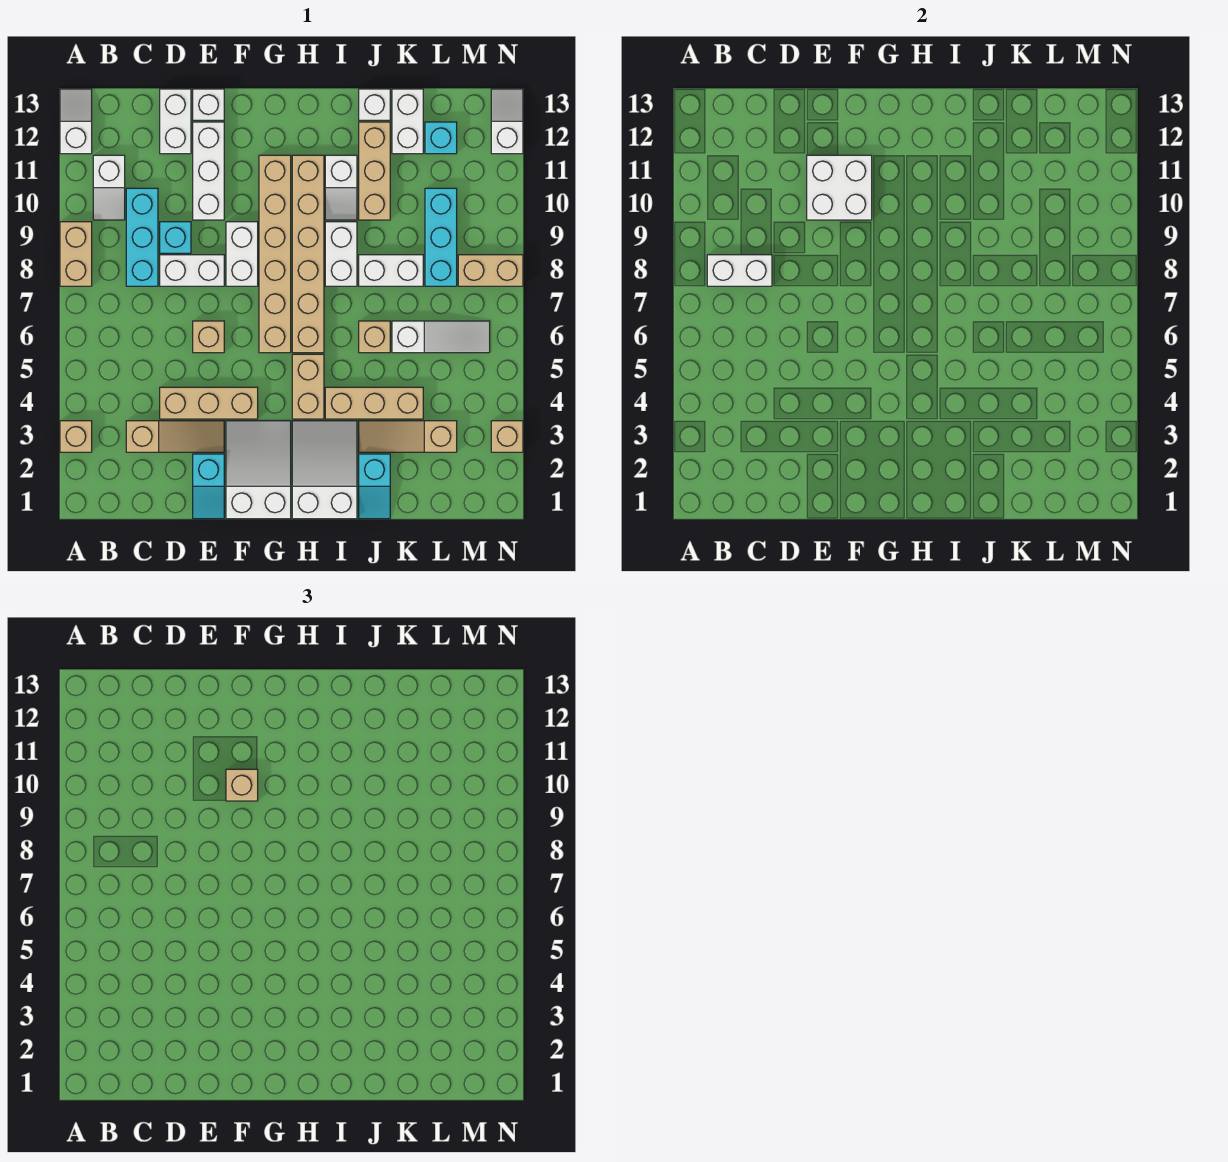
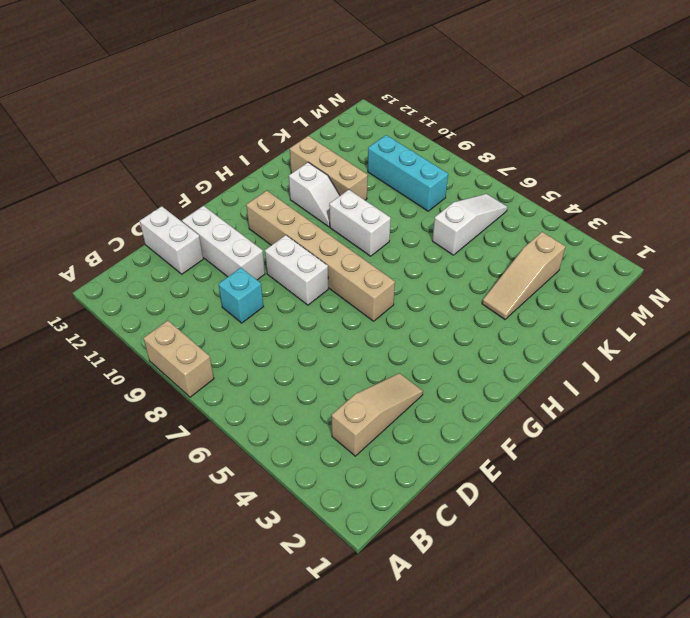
none -> tan brick A3 level 1
none -> white slope A12:A13 level 1 top 12
none -> white slope B10:B11 level 1 top 11
none -> cyan brick C8:C10 level 1

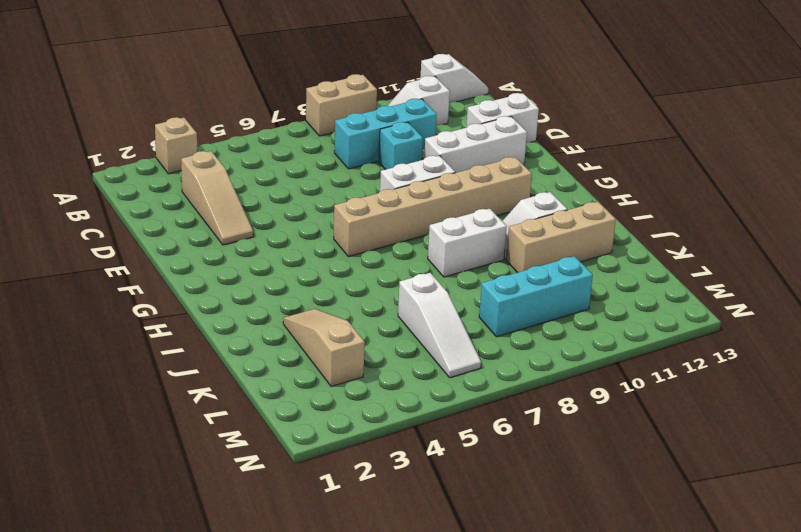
none -> tan brick D4:F4 level 1
none -> white brick D8:E8 level 1
none -> cyan slope E1:E2 level 1 top 2
none -> tan brick E6 level 1

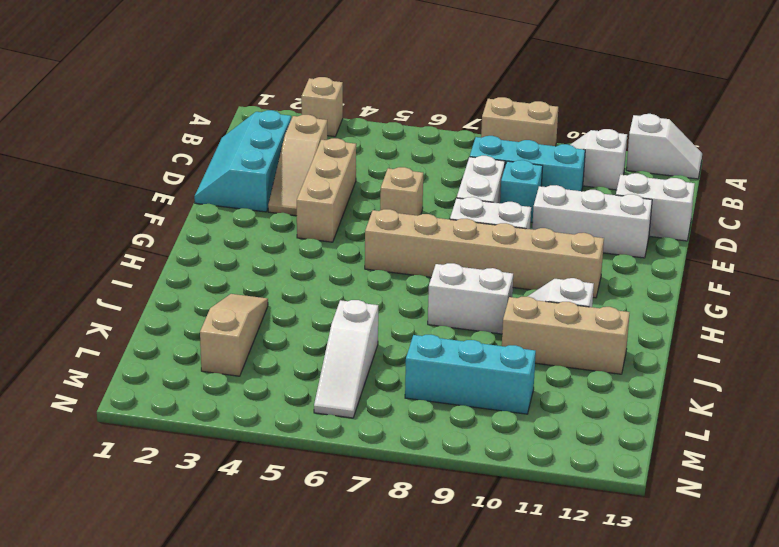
cyan slope C1:E2 level 1 top 2 -> cyan slope E1:E2 level 1 top 2
none -> white brick E13 level 1
none -> white slope F1:G3 level 1 top 1
none -> white slope H1:I3 level 1 top 1
none -> tan brick H4:H5 level 1

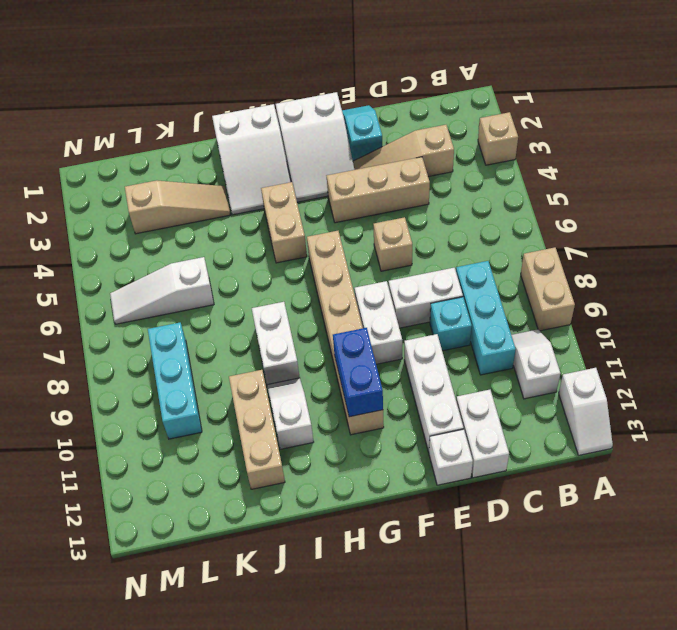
blue brick G10:G11 level 2 -> none
none -> tan brick H6:H11 level 1
none -> tan brick I4:K4 level 1
none -> cyan slope J1:J2 level 1 top 2
none -> tan brick J6 level 1

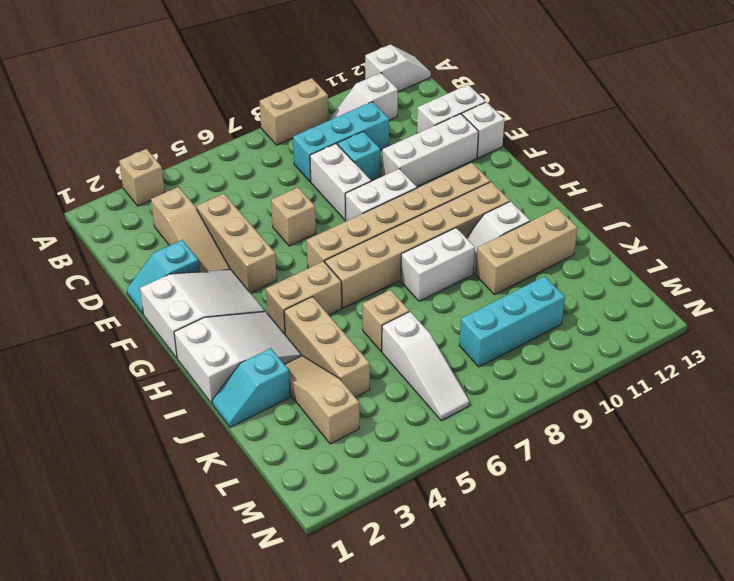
none -> white brick J8:K8 level 1
none -> white brick J13 level 1
none -> white brick K12:K13 level 1
none -> cyan brick L12 level 1

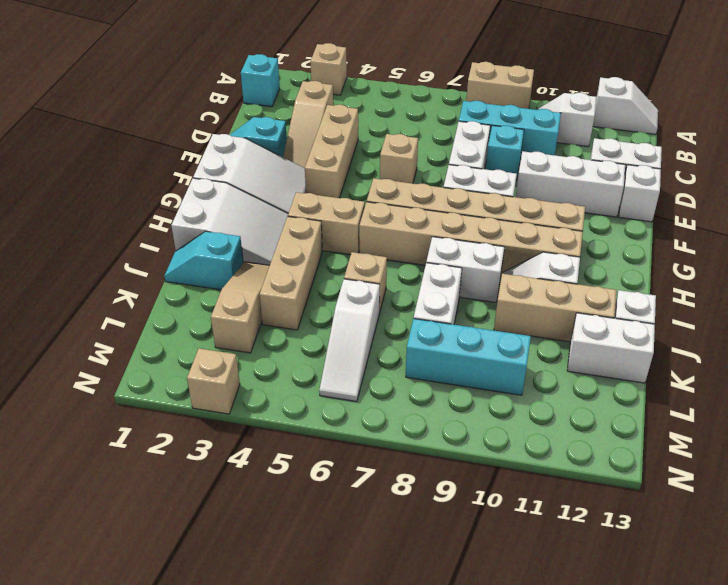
cyan brick B1 level 1 -> cyan brick L12 level 1
none -> tan brick M8:N8 level 1
none -> white slope N12:N13 level 1 top 12
none -> white brick B8:C8 level 2
none -> white brick E10:F11 level 2

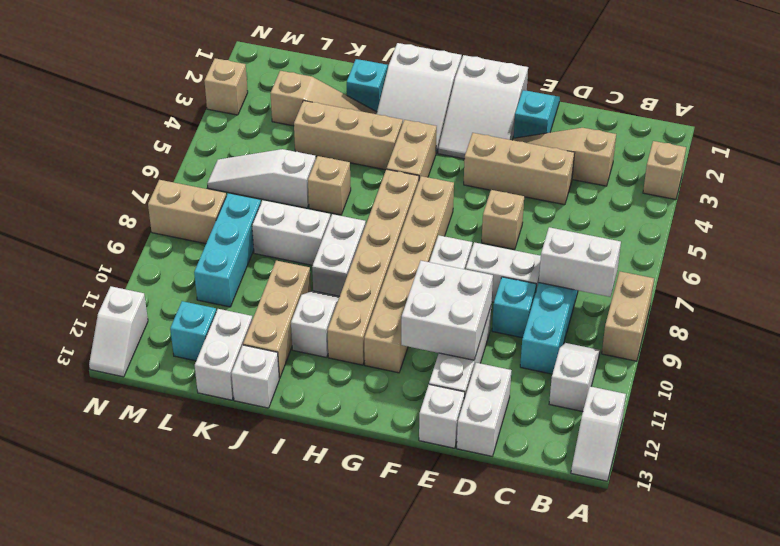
none -> tan brick F10 level 3

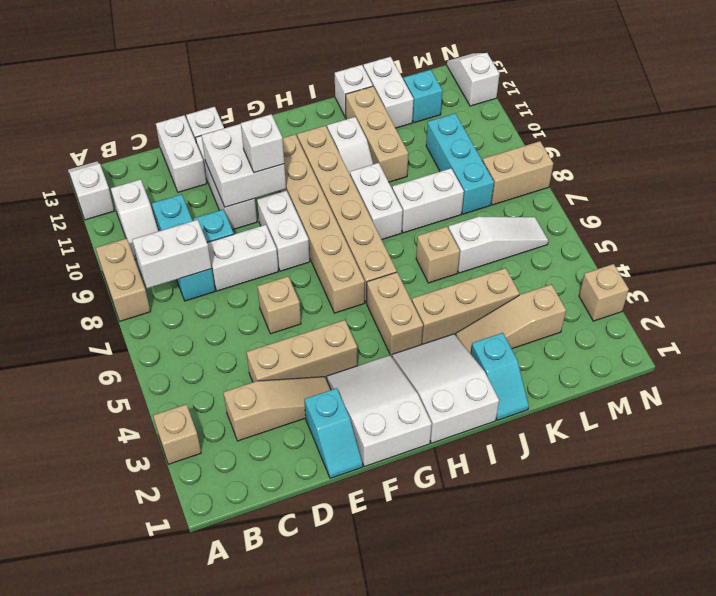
white brick F10 level 3 -> tan brick F10 level 3

